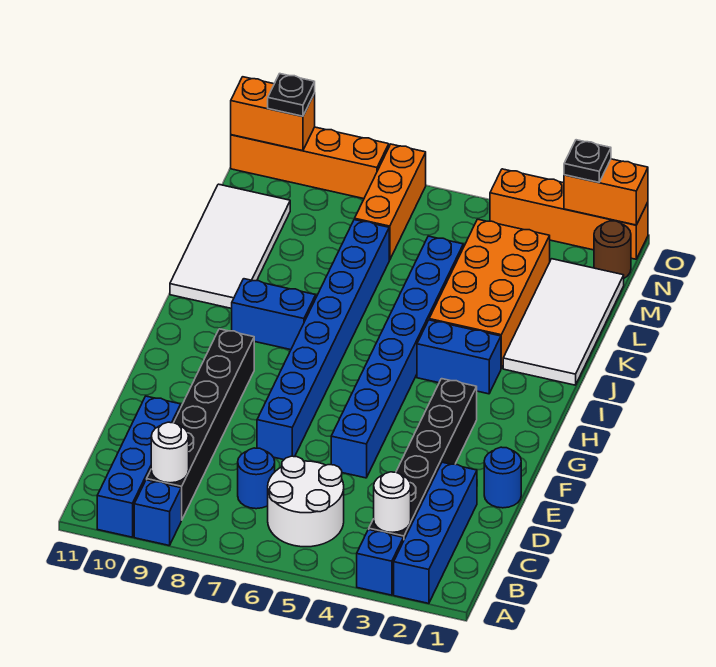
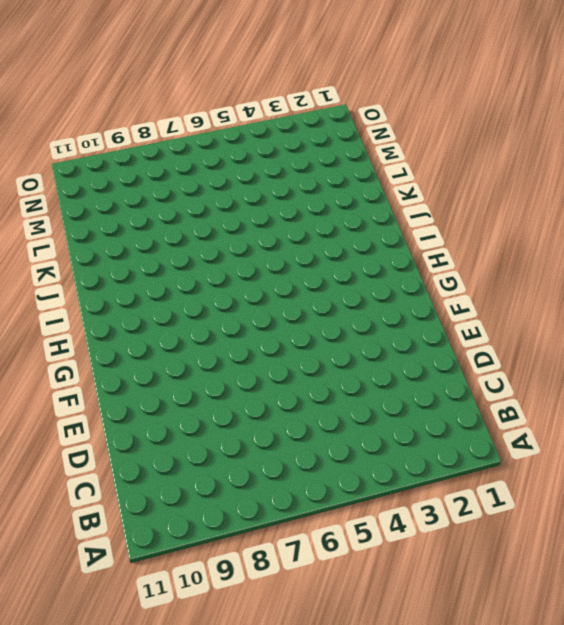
none -> blue brick A2:D2 level 1
none -> blue brick A3 level 1
none -> blue brick A9 level 1

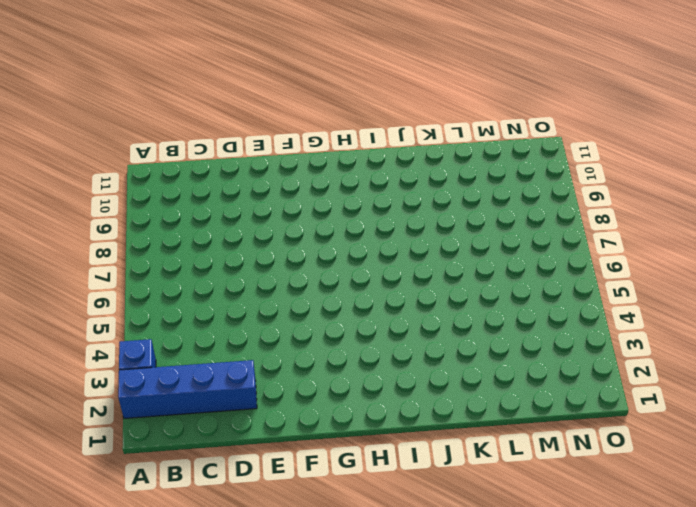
none -> blue brick A9 level 1
none -> blue brick A10:D10 level 1
none -> black brick B3:G3 level 1

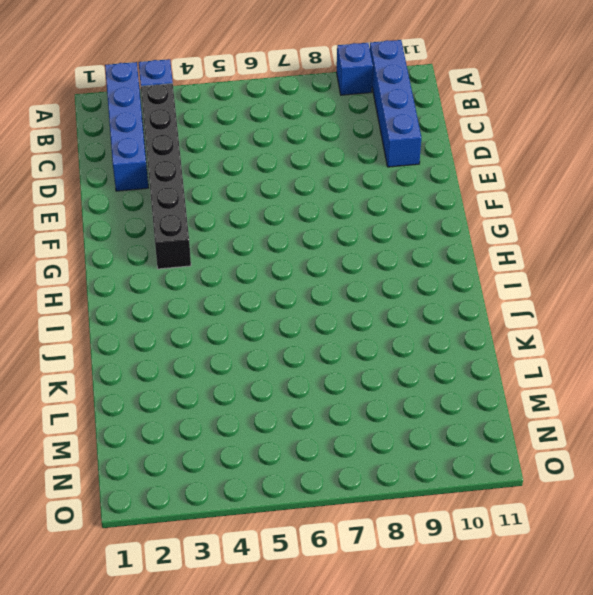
none -> white round brick B5:C6 level 1
none -> black brick B9:G9 level 1
none -> blue round brick C7 level 1

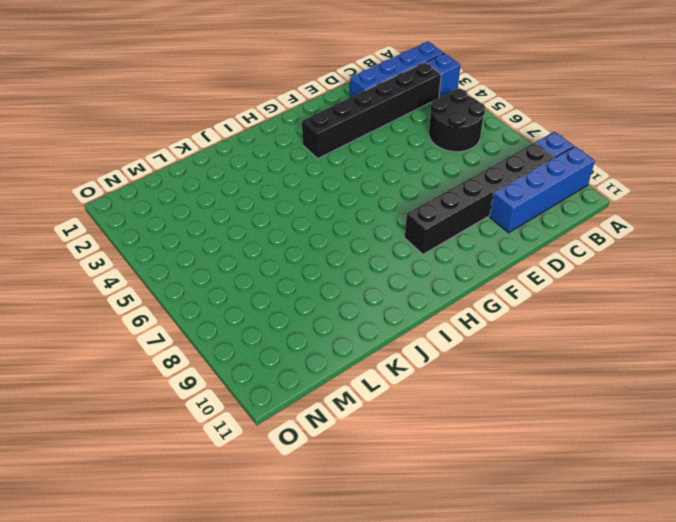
black round brick B5:C6 level 1 -> white round brick B5:C6 level 1
none -> blue round brick C7 level 1
none -> blue round brick E1 level 1
none -> blue brick E5:L5 level 1

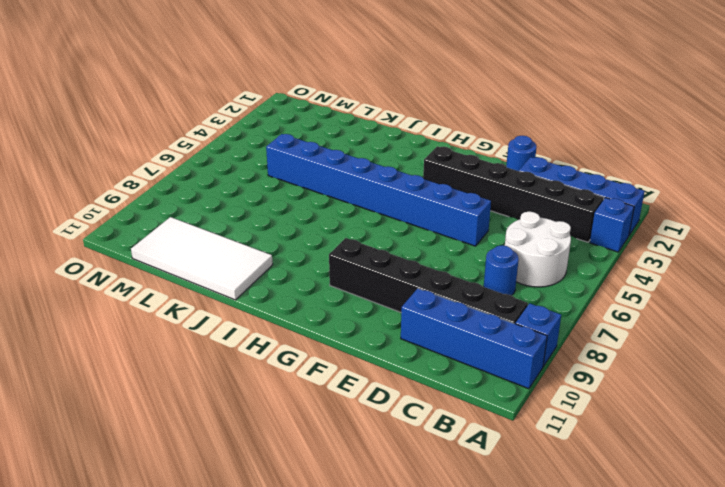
none -> blue brick E7:L7 level 1
none -> blue brick I3:I4 level 1
none -> blue brick I8:I9 level 1

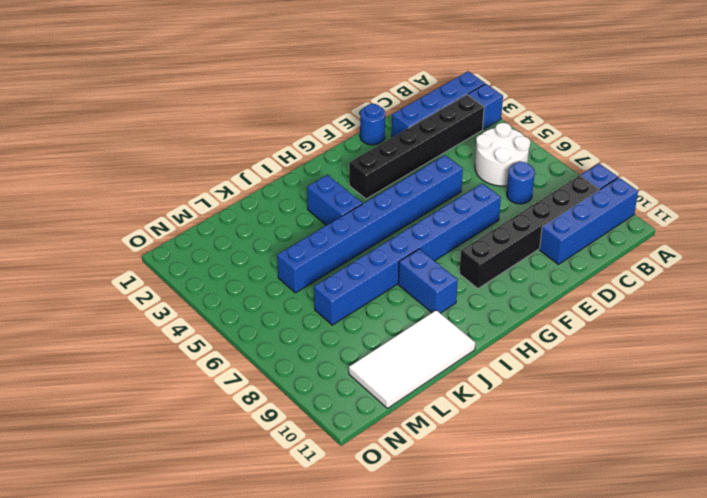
none -> white tile J1:M2 level 1
none -> orange brick J3:M4 level 1
none -> orange brick M7:O7 level 1

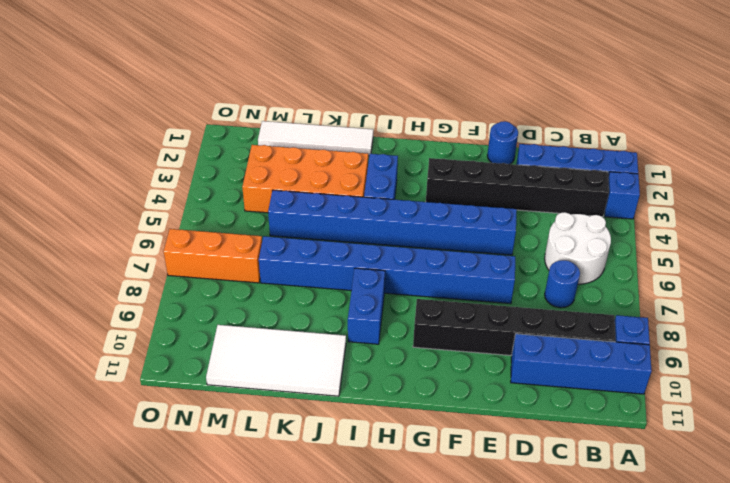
white tile J1:M1 level 1 -> white tile J1:M2 level 1
none -> brown round brick N1 level 1
none -> orange brick O1:O4 level 1
none -> orange brick O8:O11 level 1

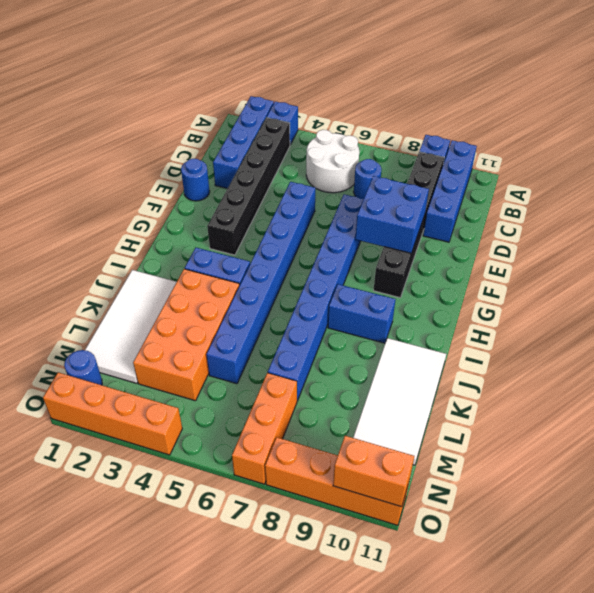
blue brick E8:F9 level 2 -> none
blue round brick N1 level 1 -> brown round brick N1 level 1
none -> white round brick B3 level 2
none -> white round brick B9 level 2
none -> orange brick O1:O2 level 2

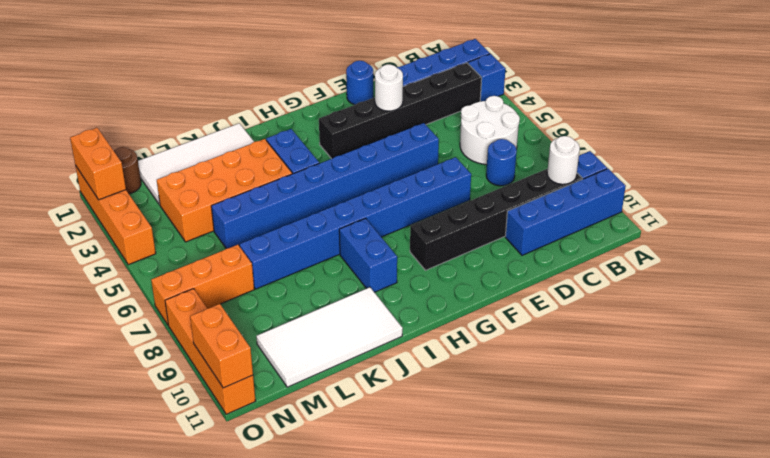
white round brick E3 level 2 -> white round brick B3 level 2
none -> black plate O2 level 3
none -> black plate O10 level 3

